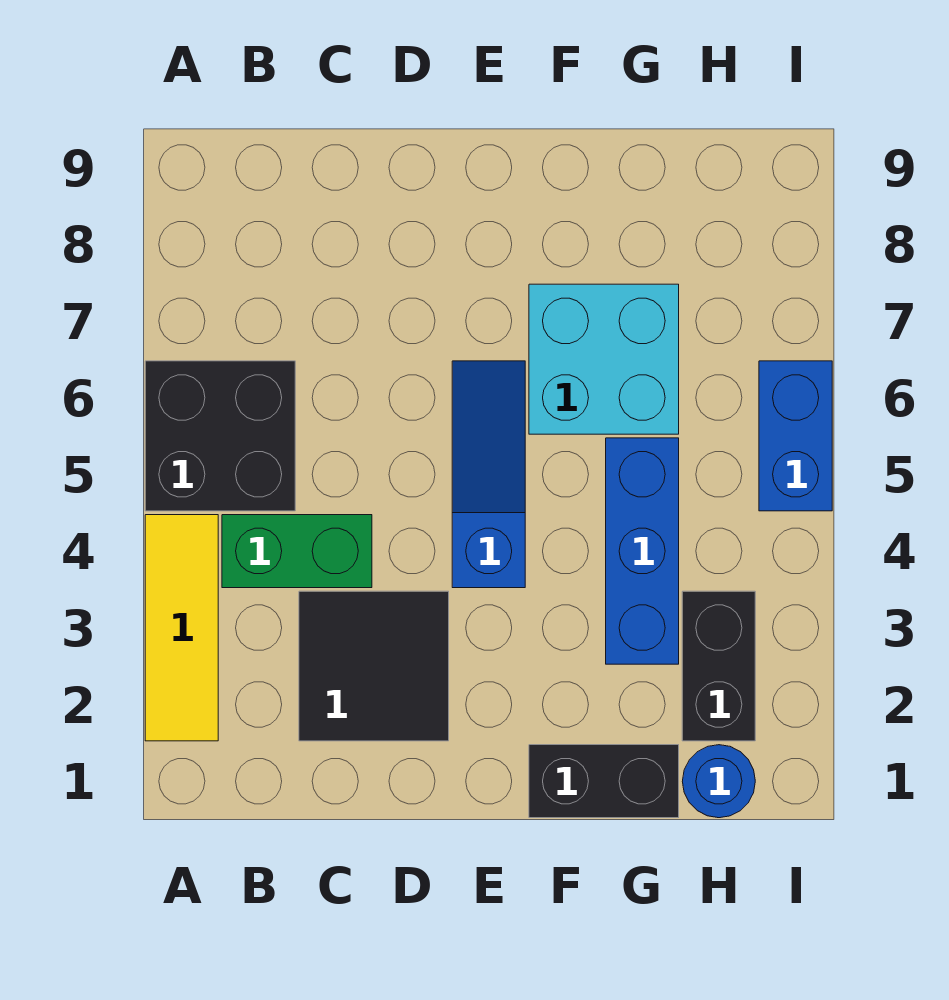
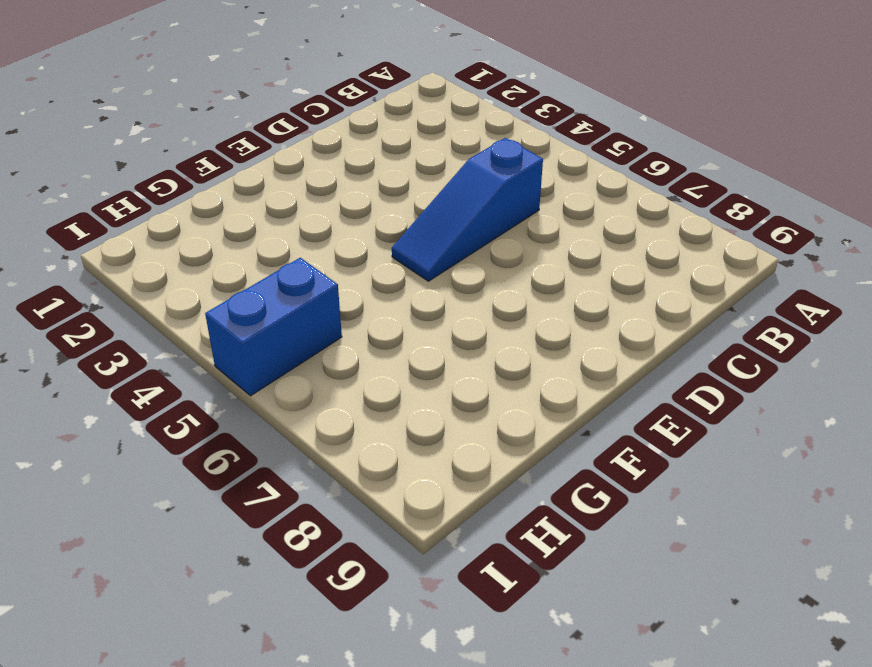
blue slope C5:E5 level 1 top C -> blue slope E4:E6 level 1 top 4
blue brick H5:I5 level 1 -> blue brick I5:I6 level 1
none -> yellow tile A2:A4 level 1
none -> black brick A5:B6 level 1

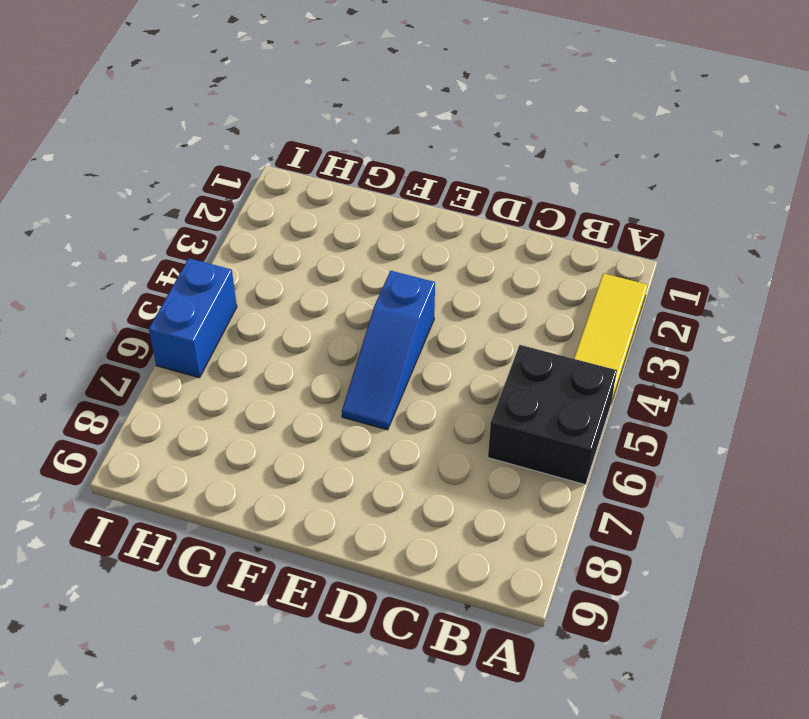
none -> green brick B4:C4 level 1
none -> black tile C2:D3 level 1

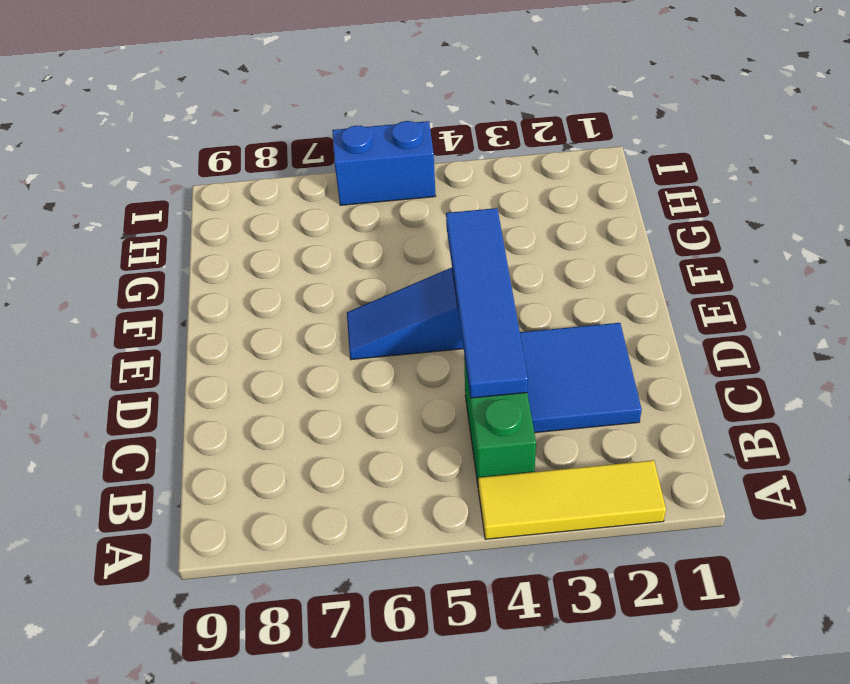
blue tile C2:D3 level 1 -> black tile C2:D3 level 1
blue tile C4:F4 level 2 -> none
none -> black brick A5:B6 level 1
none -> black brick F1:G1 level 1

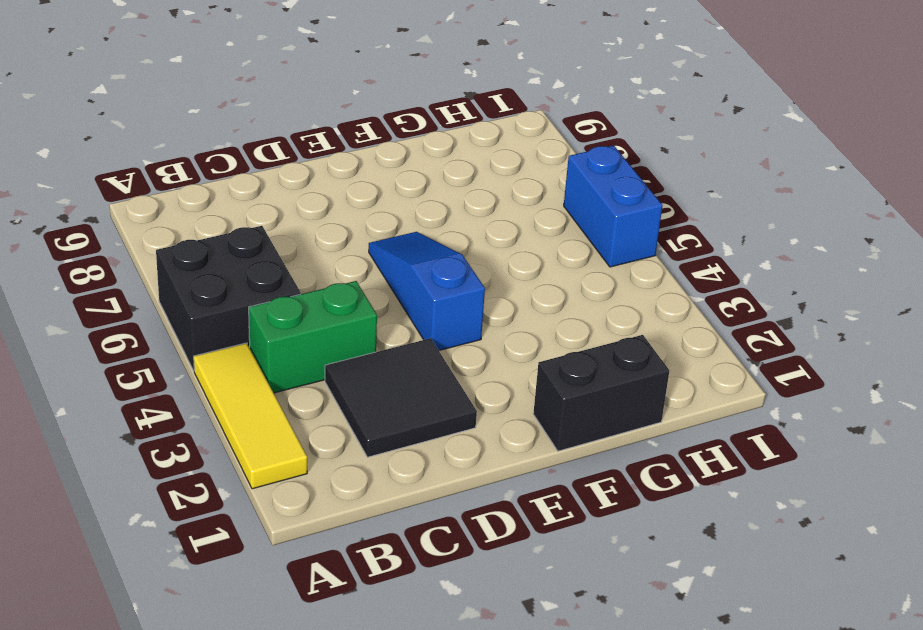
none -> cyan brick F6:G7 level 1
none -> blue brick G3:G5 level 1

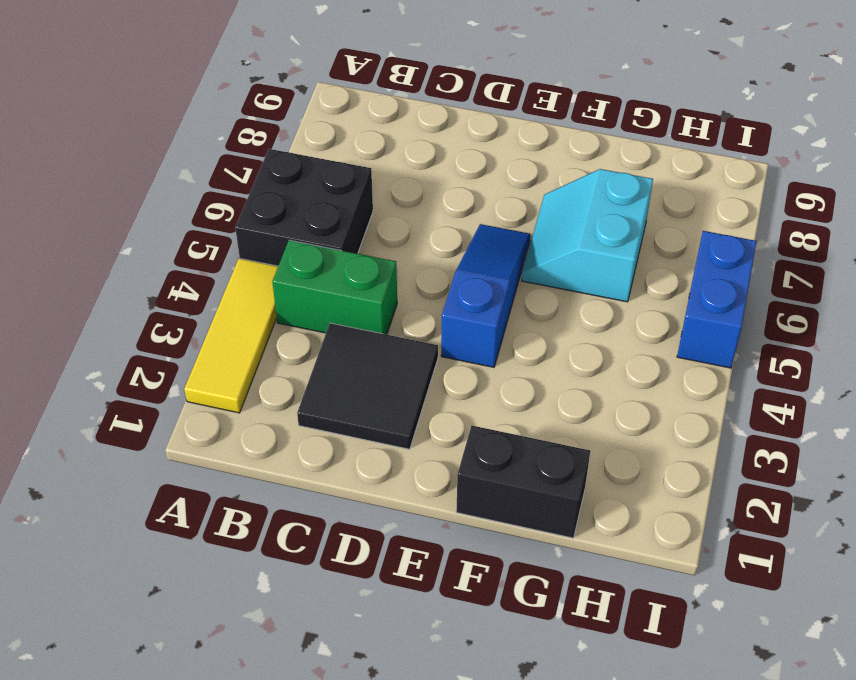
cyan slope F6:G7 level 1 top G -> cyan brick F6:G7 level 1
none -> blue brick G3:G5 level 1
none -> blue round brick H1 level 1

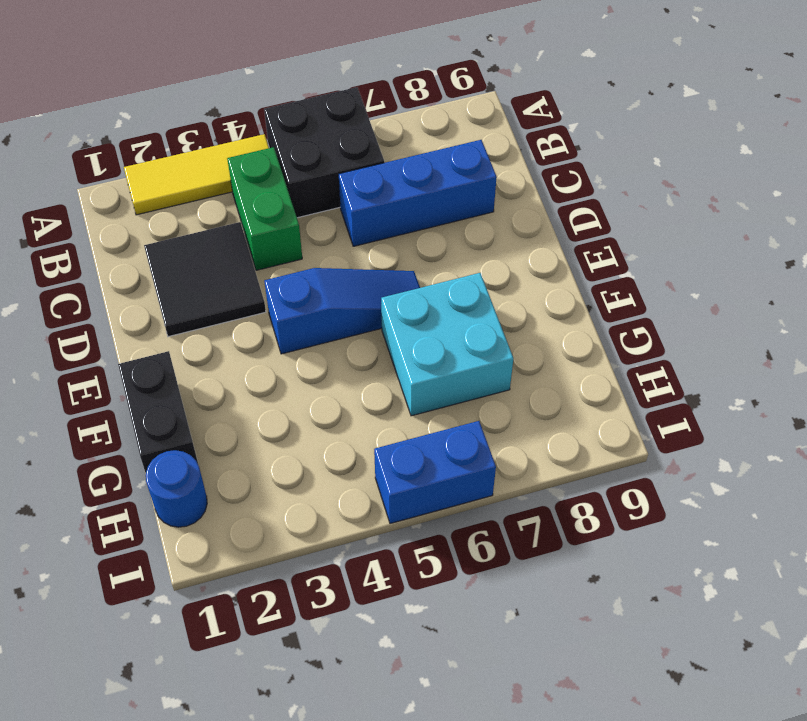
blue brick C6:C8 level 1 -> blue brick G3:G5 level 1
none -> black brick H2:H3 level 1

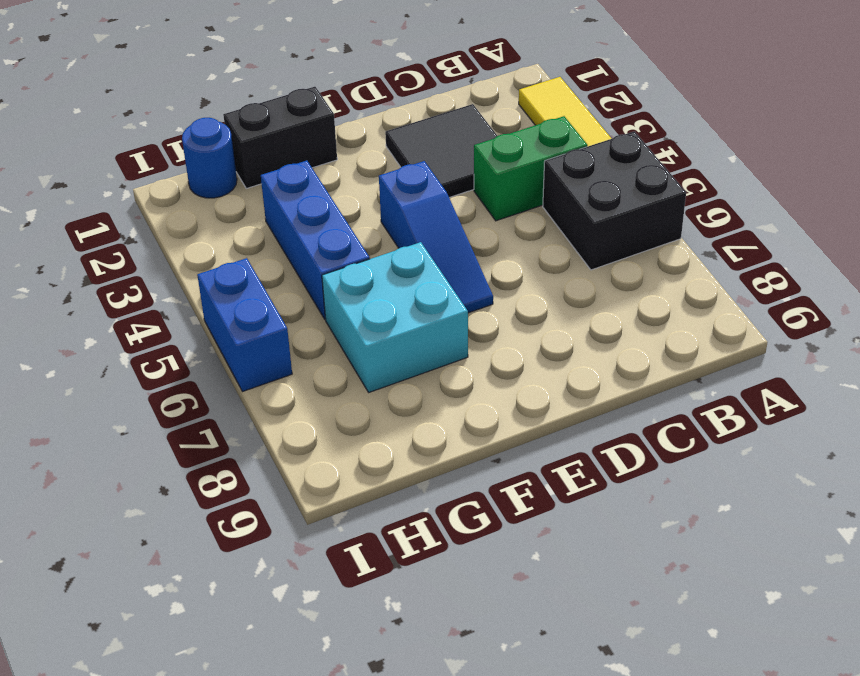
none -> black brick H2:H3 level 1

